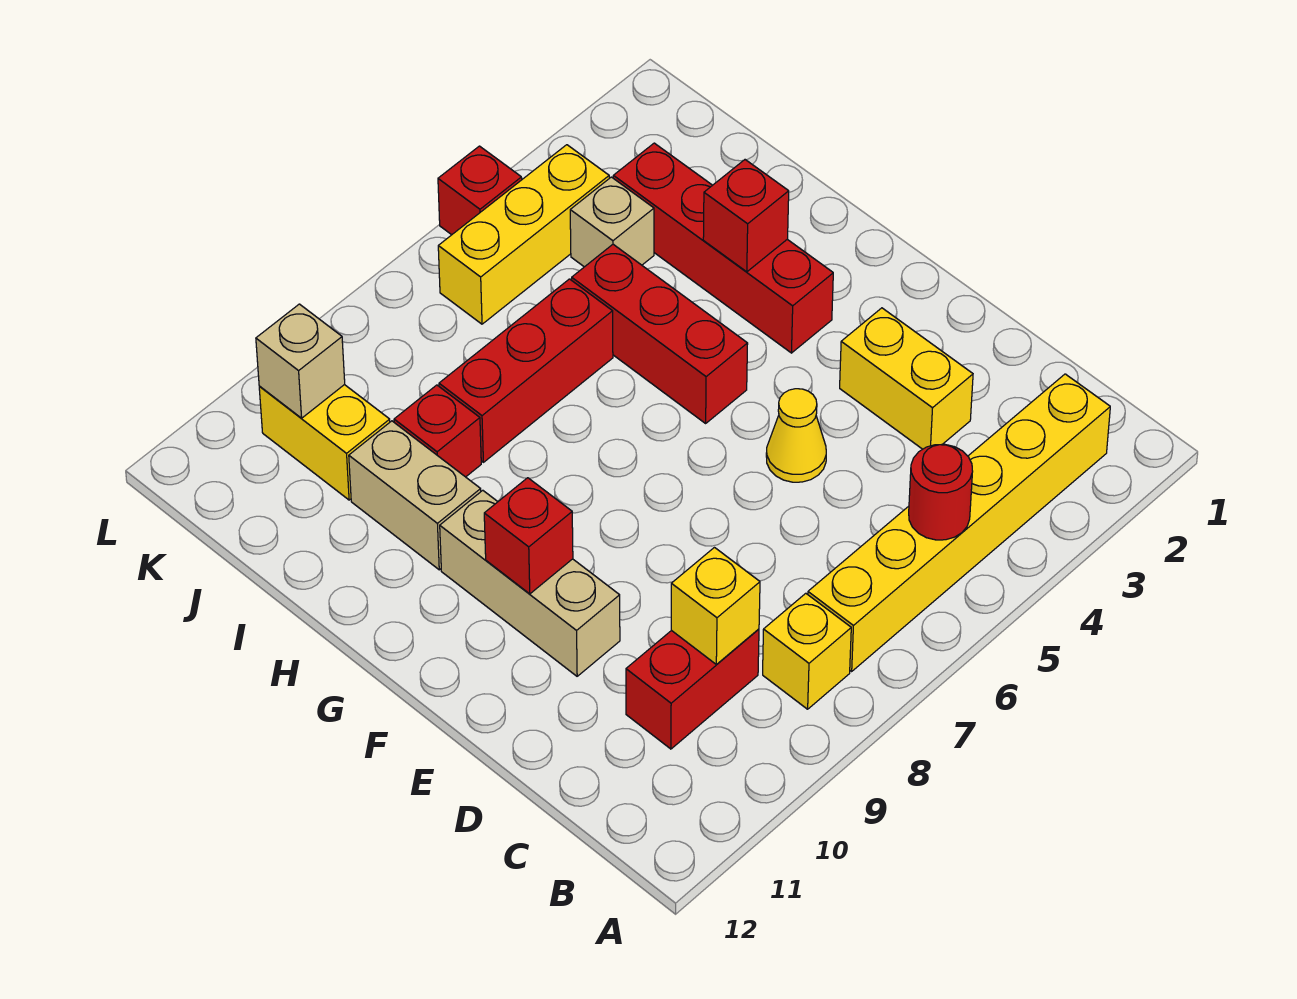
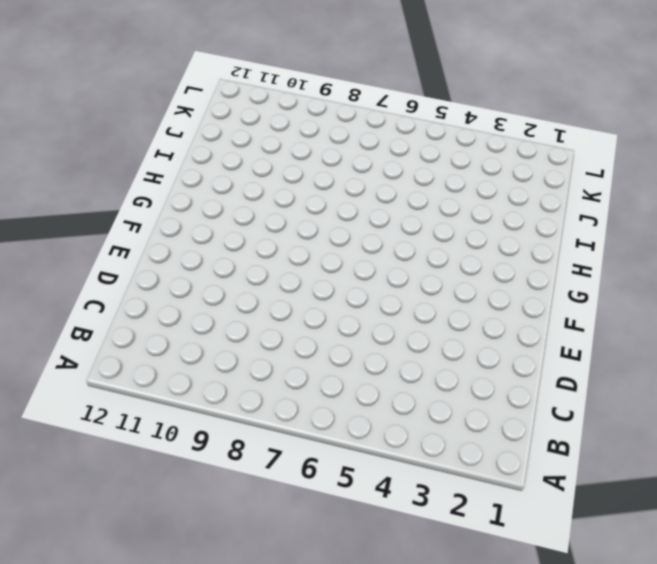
none -> yellow brick B2:B7 level 1
none -> yellow brick B8 level 1
none -> red brick C9:C10 level 1

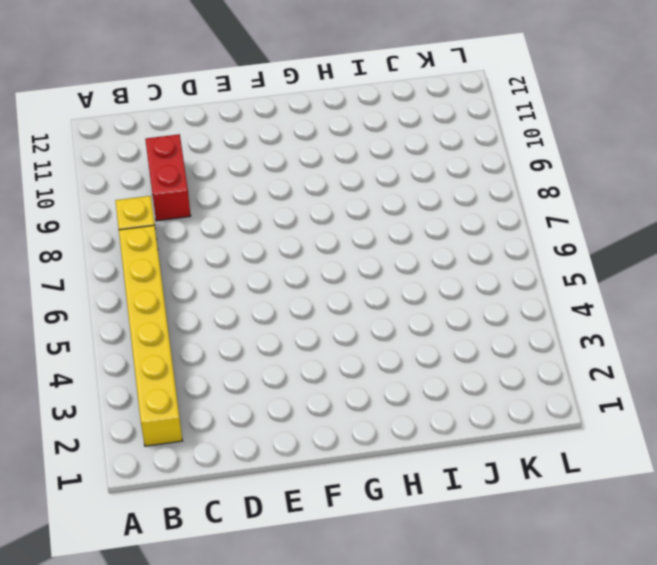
none -> yellow brick D3:E3 level 1
none -> yellow cone E5 level 1
none -> tan brick E10:G10 level 1

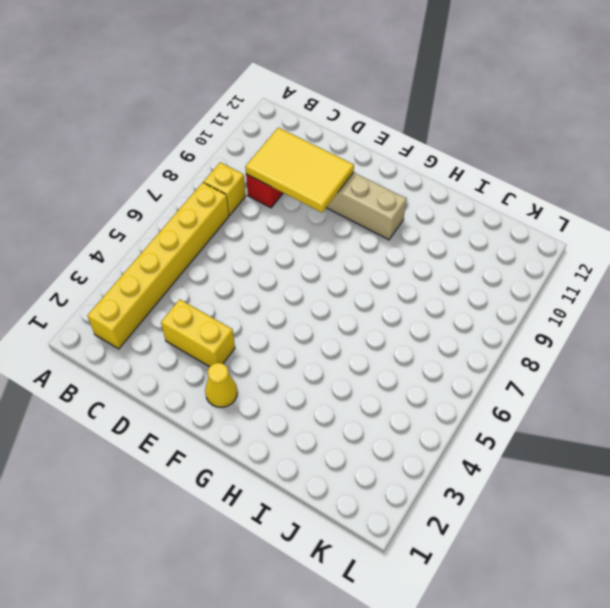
yellow tile C9:E10 level 2 -> yellow brick C9 level 2
yellow cone F2 level 1 -> yellow cone E5 level 1
none -> red brick G3:J3 level 1
none -> red brick G5:I5 level 1
none -> tan brick H10:I10 level 1

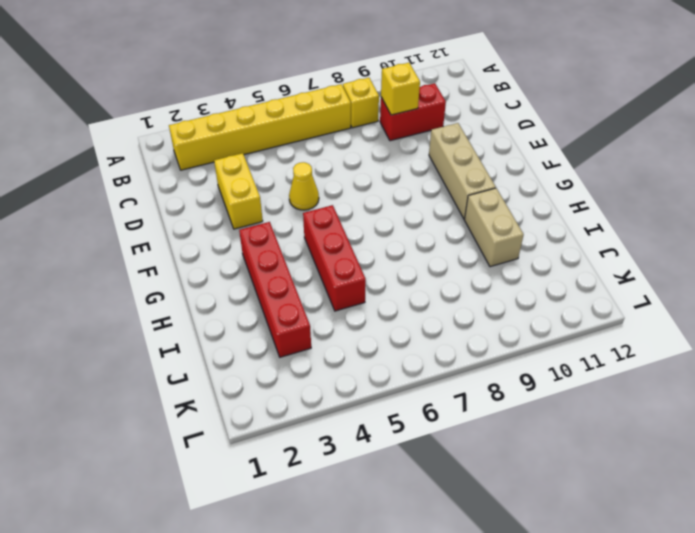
none -> red brick I6:I8 level 1
none -> red brick I9 level 1
none -> tan brick J4 level 1

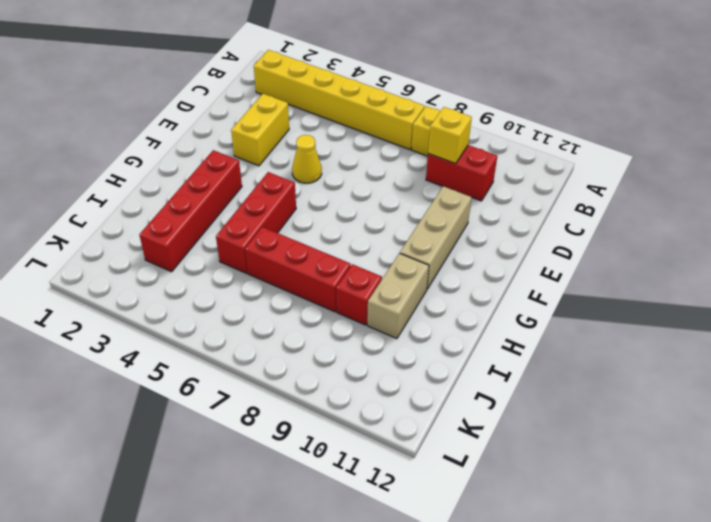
none -> tan brick J4 level 1
none -> yellow brick J10:K10 level 1
none -> yellow brick K4:K6 level 1

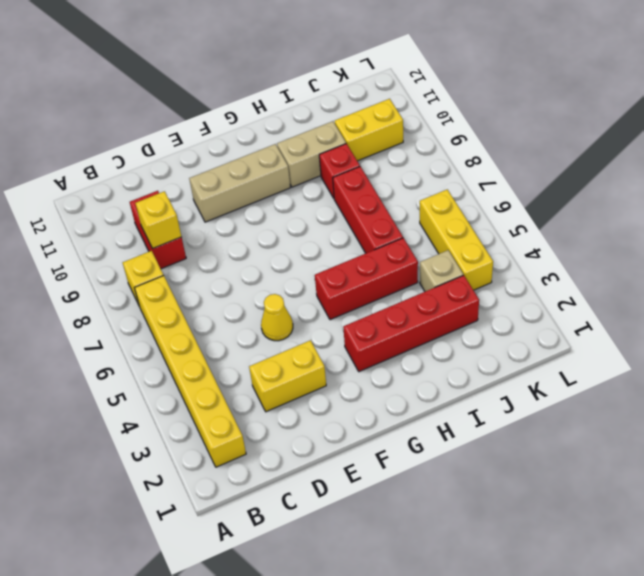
none -> red brick L5 level 1
none -> red round brick B5 level 2
none -> red brick F10 level 2

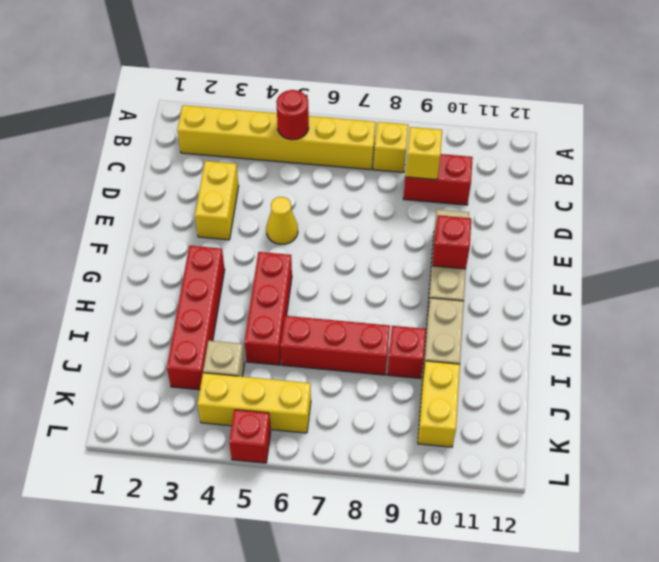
none -> red brick H3 level 2
none -> tan brick K10 level 2

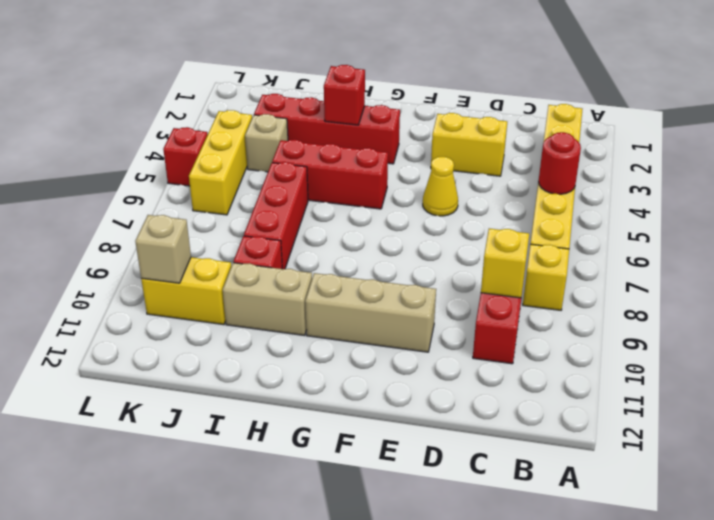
none -> red brick F10 level 2

